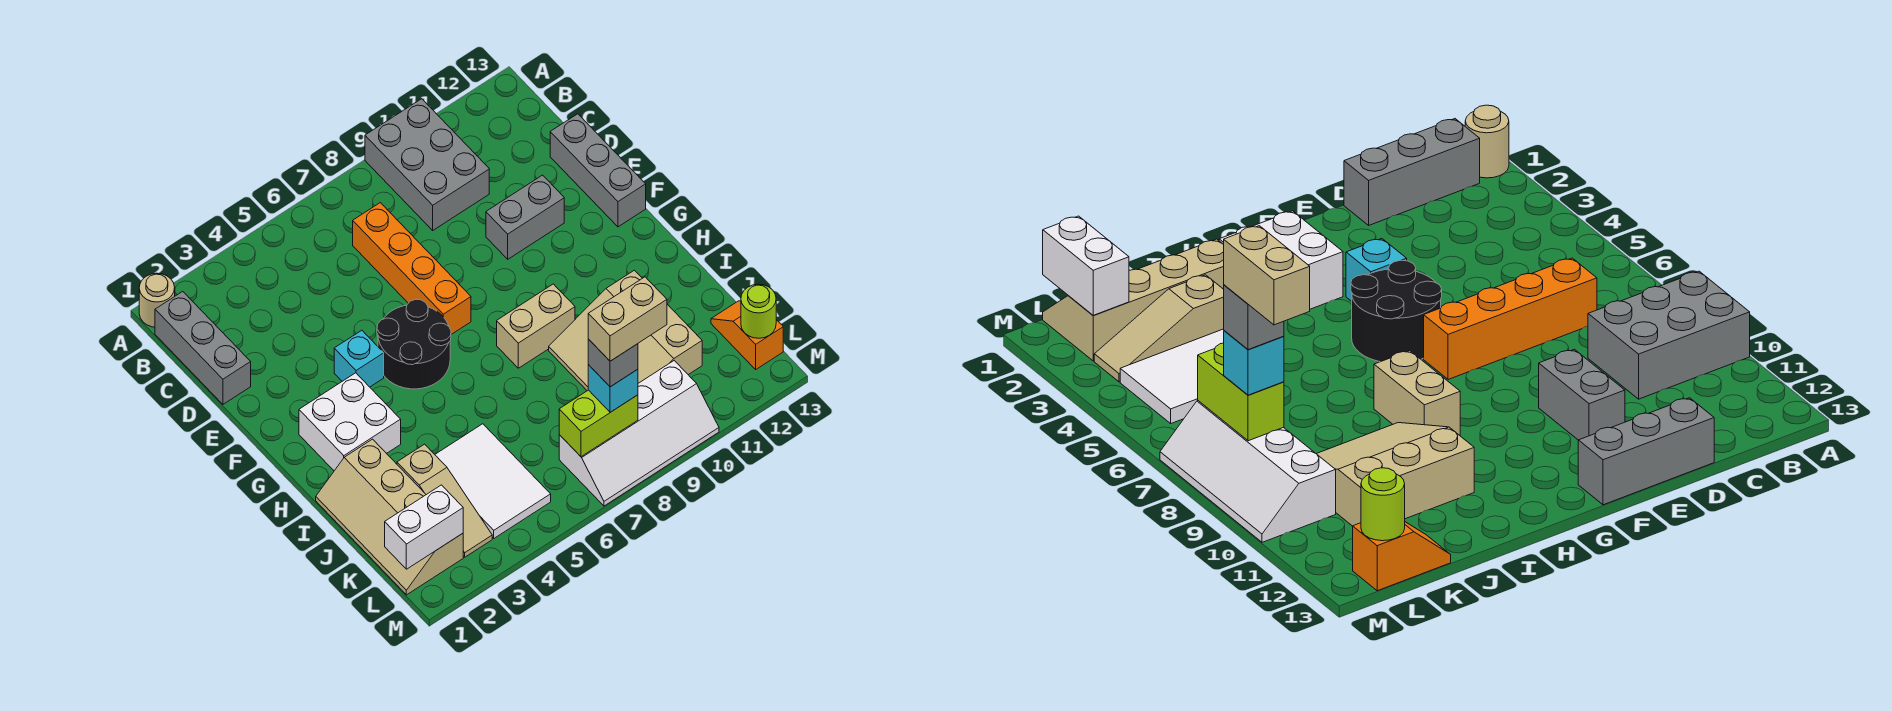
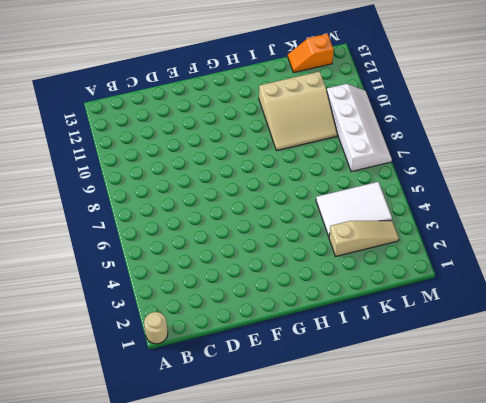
none -> grey brick A9:C10 level 1
none -> grey brick B1:D1 level 1
none -> orange brick C7:F7 level 1

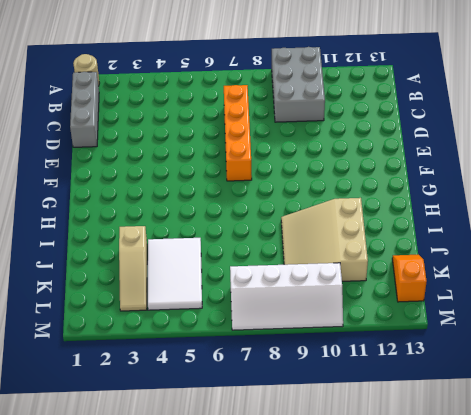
none -> grey brick D13:F13 level 1
none -> grey brick E10:E11 level 1
none -> cyan brick F4 level 1

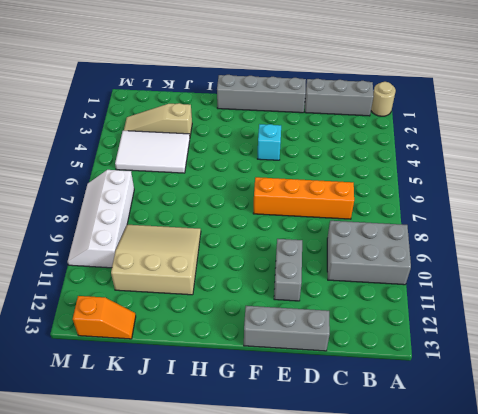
grey brick E1:H1 level 1 -> none
none -> black round brick F5:G6 level 1
none -> white brick G2:H3 level 1
none -> tan brick H8:H9 level 1

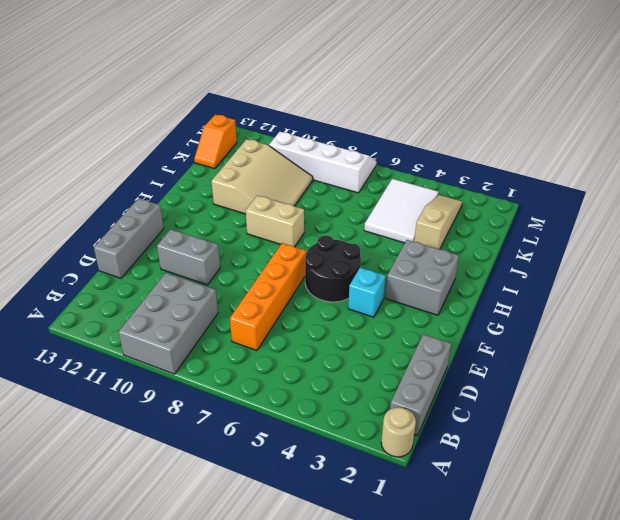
grey brick G2:H3 level 1 -> white brick G2:H3 level 1
none -> tan slope I1:L2 level 1 top 2
none -> white brick L1:L2 level 2
none -> lime brick L7:L8 level 2

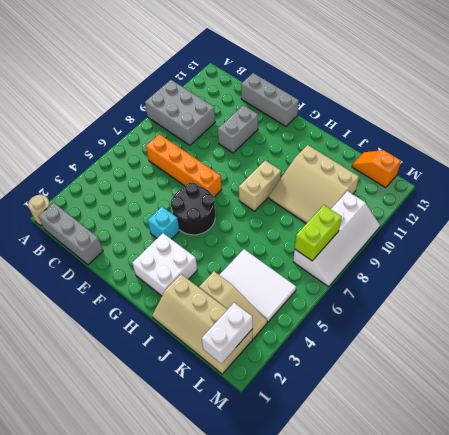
none -> lime round brick L13 level 2
none -> cyan brick L8 level 3
none -> grey brick L8 level 4

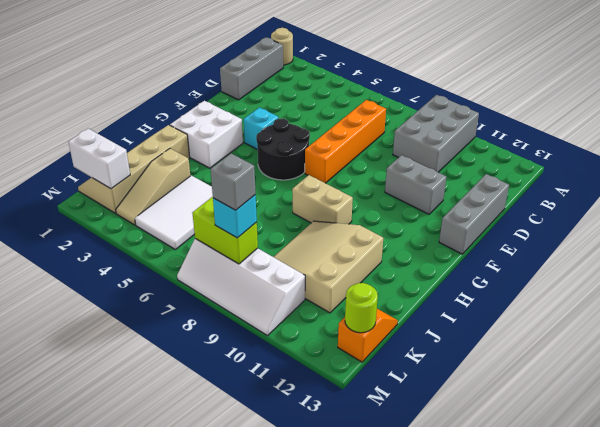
none -> tan brick L8:L9 level 5

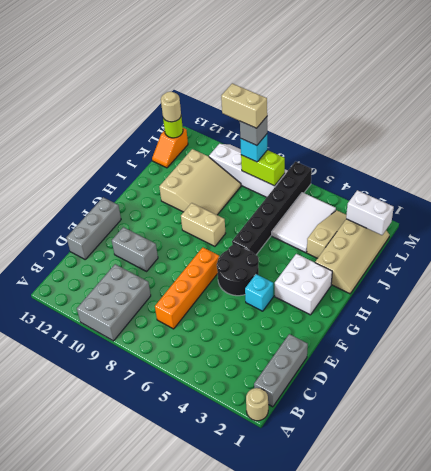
black brick H6:M6 level 1 -> none
tan round brick L13 level 3 -> none

